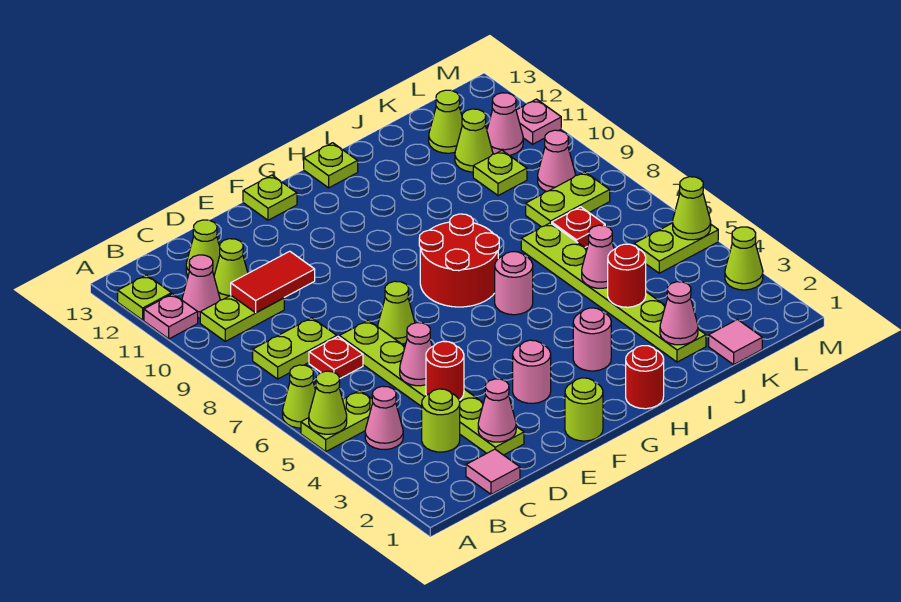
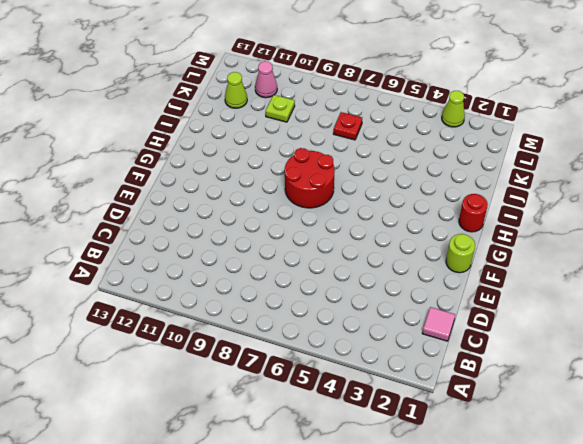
none -> lime plate A5:B5 level 1
none -> lime cone A6 level 1
none -> pink plate A11 level 1
none -> lime plate A12 level 1

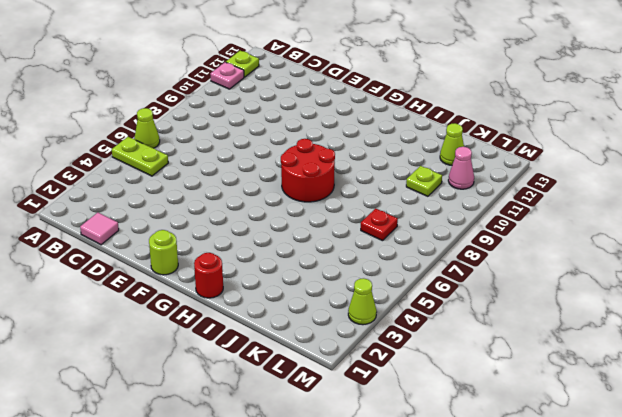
none -> pink cone B4 level 1
none -> lime plate B8:C8 level 1
none -> lime plate B10:C10 level 1
none -> pink cone B11 level 1

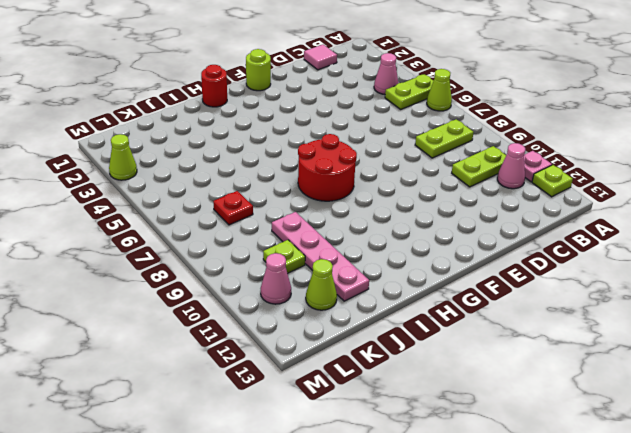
pink plate J9:J12 level 1 -> none
none -> lime round brick C3 level 1
none -> red plate C7 level 1
none -> lime cone C11 level 1
none -> lime cone C12 level 1

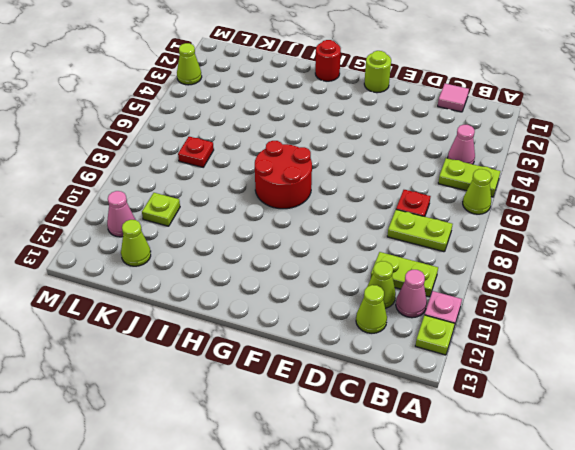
none -> lime round brick C3 level 1
none -> lime plate D2:D7 level 1
none -> lime cone E7 level 1
none -> pink round brick F3 level 1

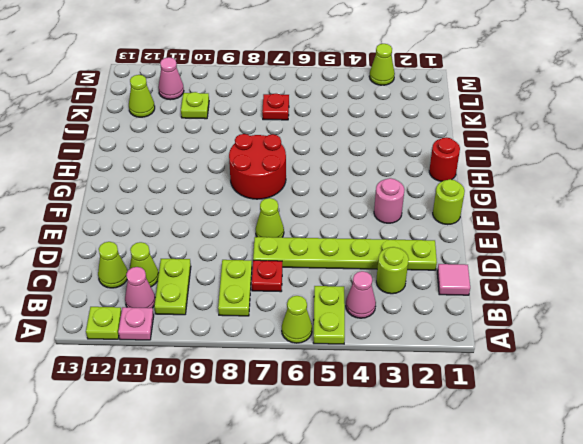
none -> lime plate F13 level 1
none -> pink round brick H3 level 1
none -> pink round brick H6 level 1
none -> lime plate H13 level 1

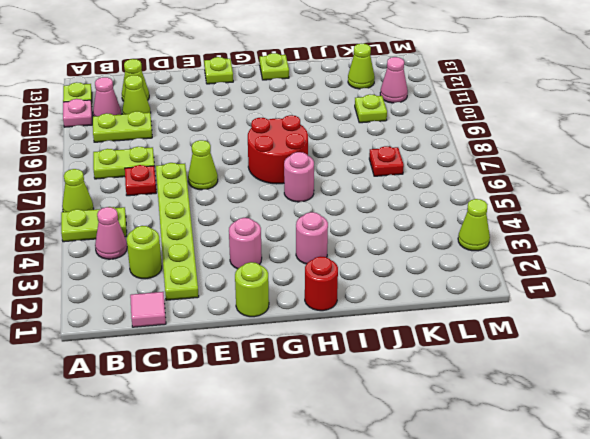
none -> lime plate J2:J7 level 1
none -> pink tile K1 level 1
none -> lime plate K8:L8 level 1
none -> lime cone K11 level 1

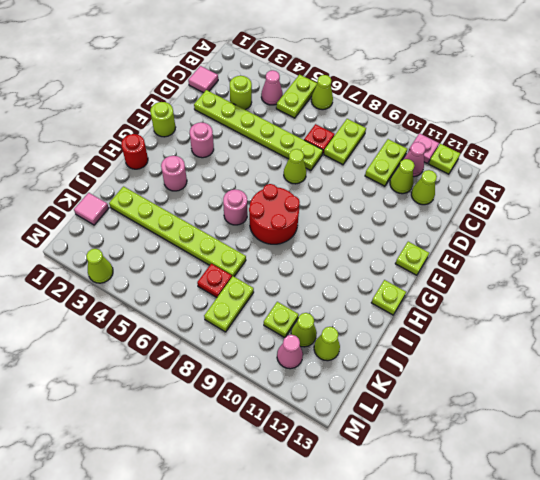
none -> lime plate L5:M5 level 1
none -> pink cone L9 level 1
none -> pink plate M11 level 1
none -> lime cone A5 level 2

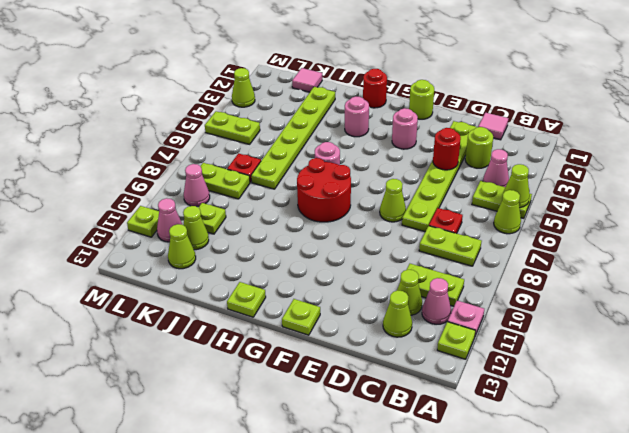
lime plate M11 level 1 -> pink plate M11 level 1
none -> red tile C10:D10 level 2
none -> pink cone D2 level 2
none -> pink cone D5 level 2
none -> pink cone J2 level 2

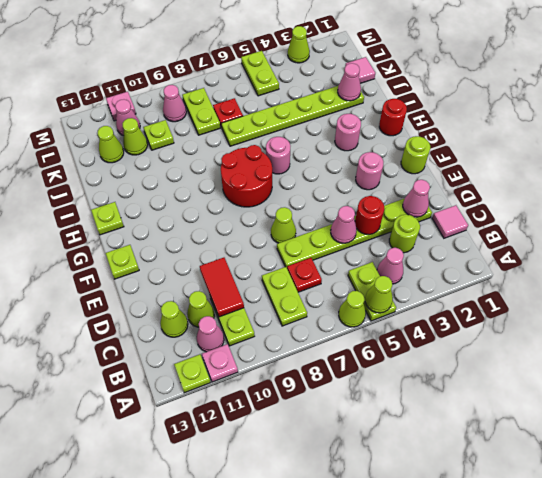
none -> red round brick J4 level 2
none -> pink cone J5 level 2
none -> lime cone M5 level 2

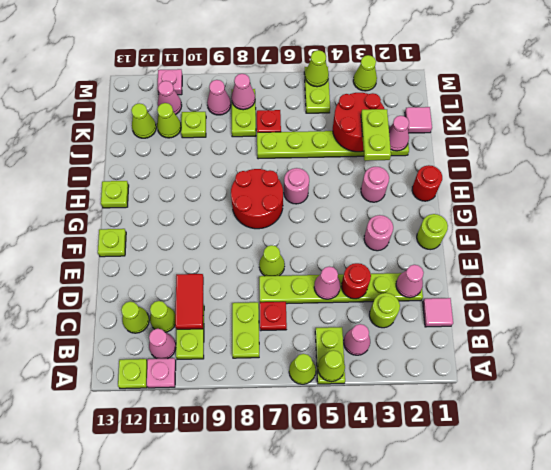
lime plate I3:J3 level 3 -> none
red round brick J3:K4 level 2 -> red round brick J4 level 2
pink cone L8 level 2 -> pink cone J5 level 2

